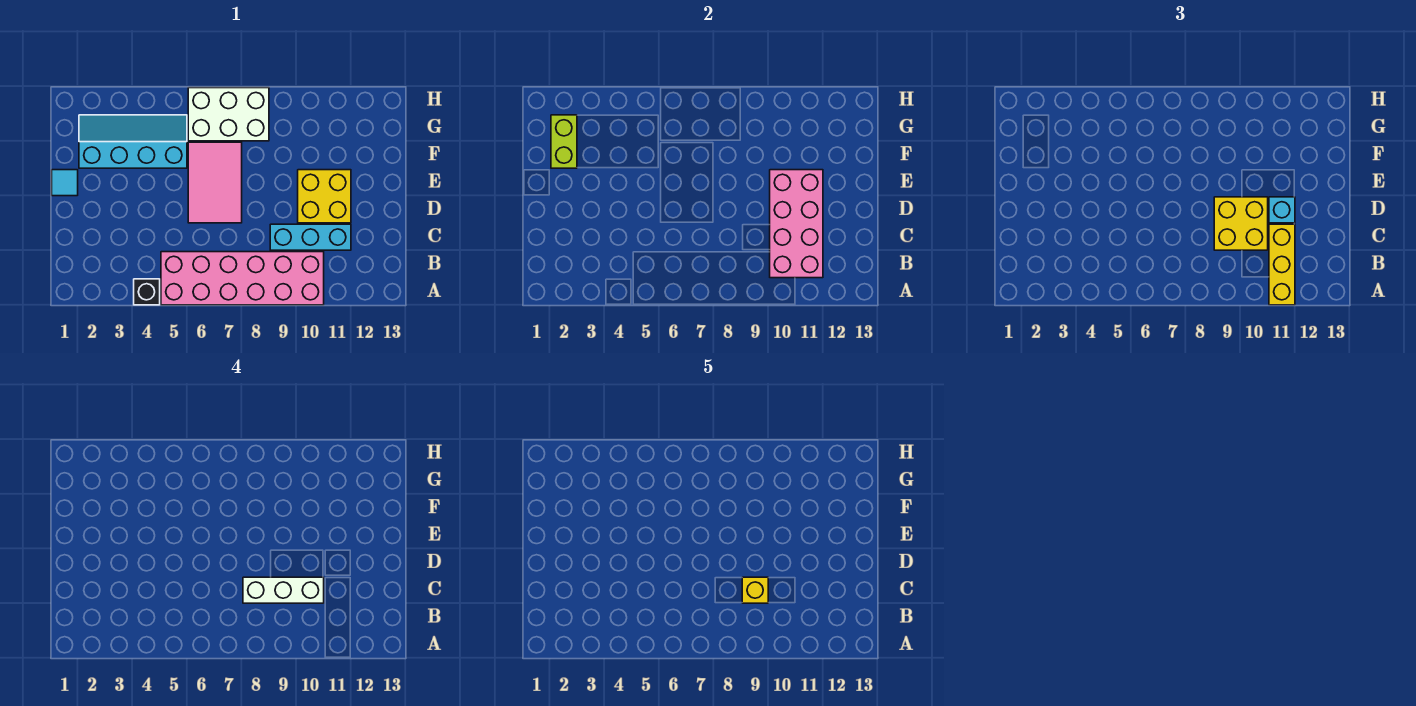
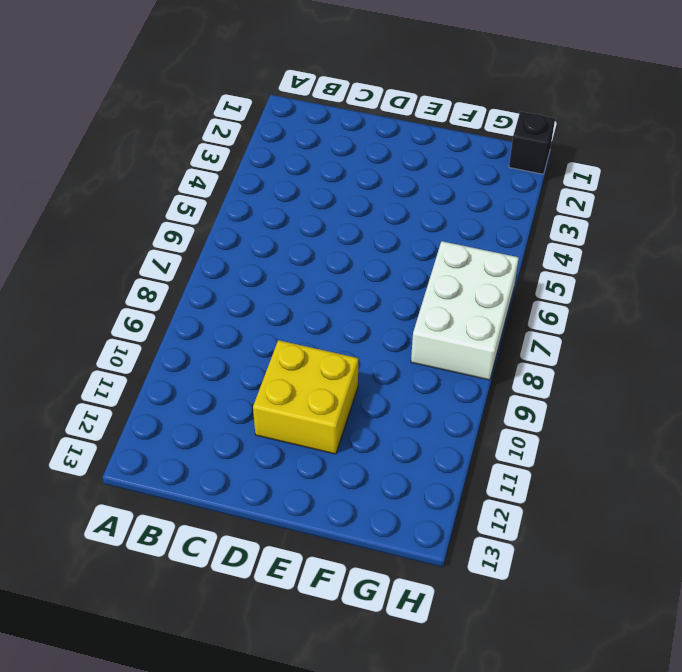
black brick H1 level 1 -> black brick A4 level 1
none -> pink brick A5:B10 level 1
none -> cyan brick C9:C11 level 1
none -> pink tile D6:F7 level 1

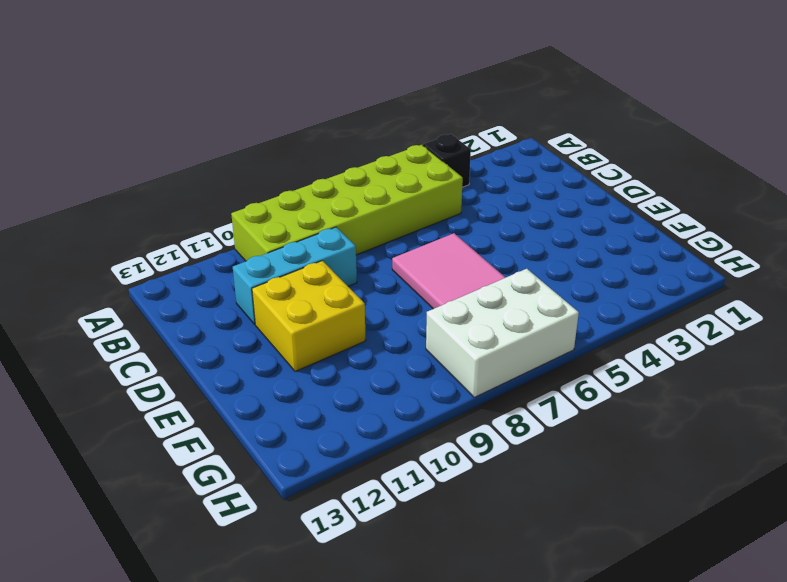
lime brick A5:B10 level 1 -> pink brick A5:B10 level 1
none -> cyan tile E1 level 1
none -> cyan slope F2:G5 level 1 top F
none -> pink brick B10:E11 level 2

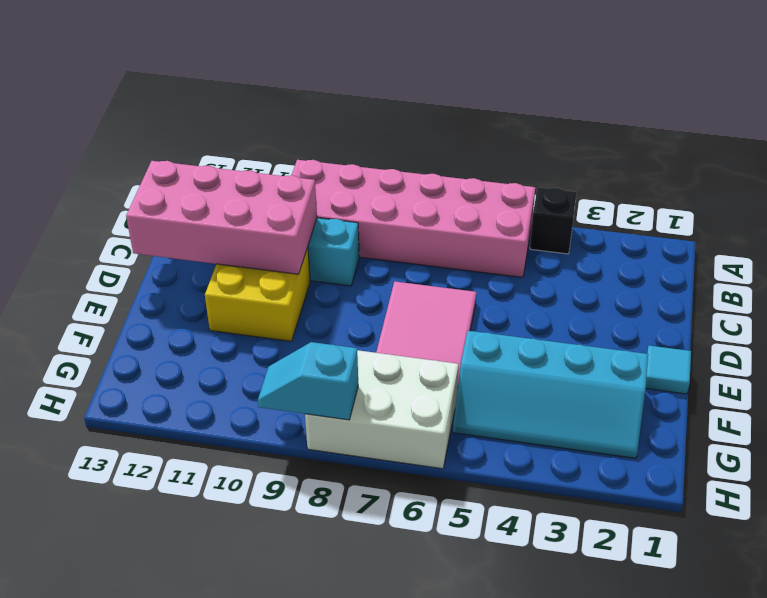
pink brick C10:D13 level 2 -> pink brick B10:E11 level 2
cyan slope H8:H9 level 2 top 8 -> none
none -> lime brick F2:G2 level 2
none -> yellow brick A11:C11 level 3
none -> yellow brick C9:D10 level 3

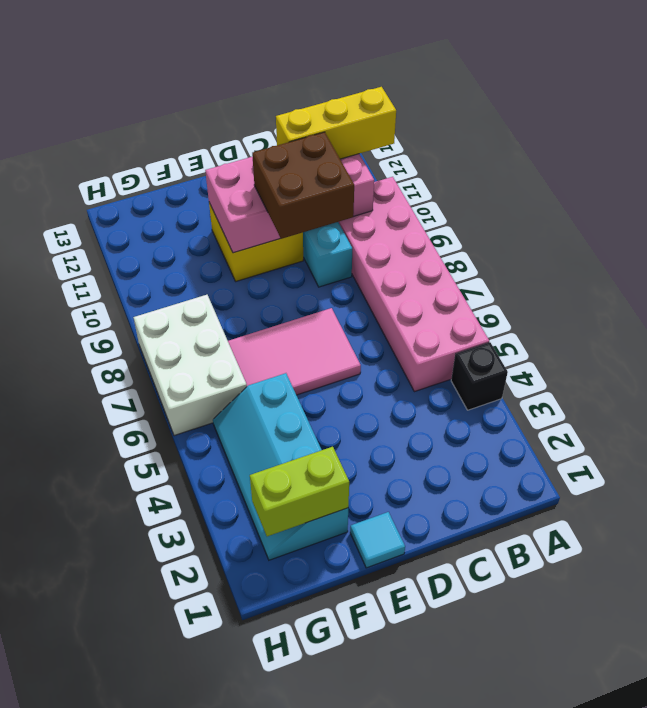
brown brick C9:D10 level 3 -> yellow brick C9:D10 level 3
none -> cyan brick D11 level 3
none -> white brick C8:C10 level 4
none -> yellow brick C9 level 5

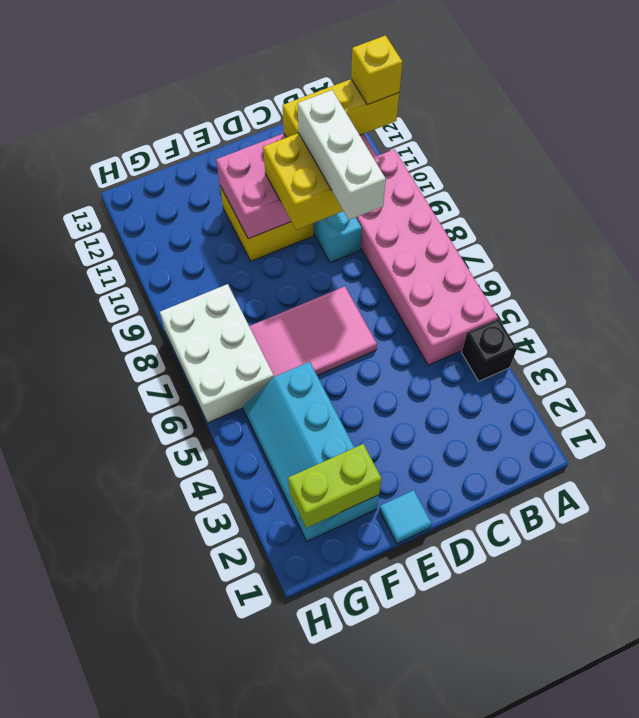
yellow brick A11 level 4 -> yellow brick C9 level 5
none -> cyan brick D11 level 3

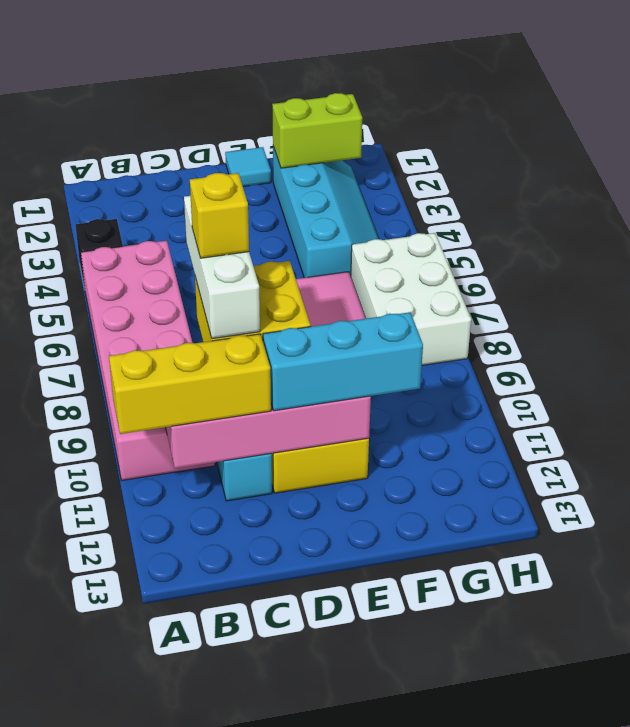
cyan brick D11:F11 level 3 -> cyan brick D11 level 3

